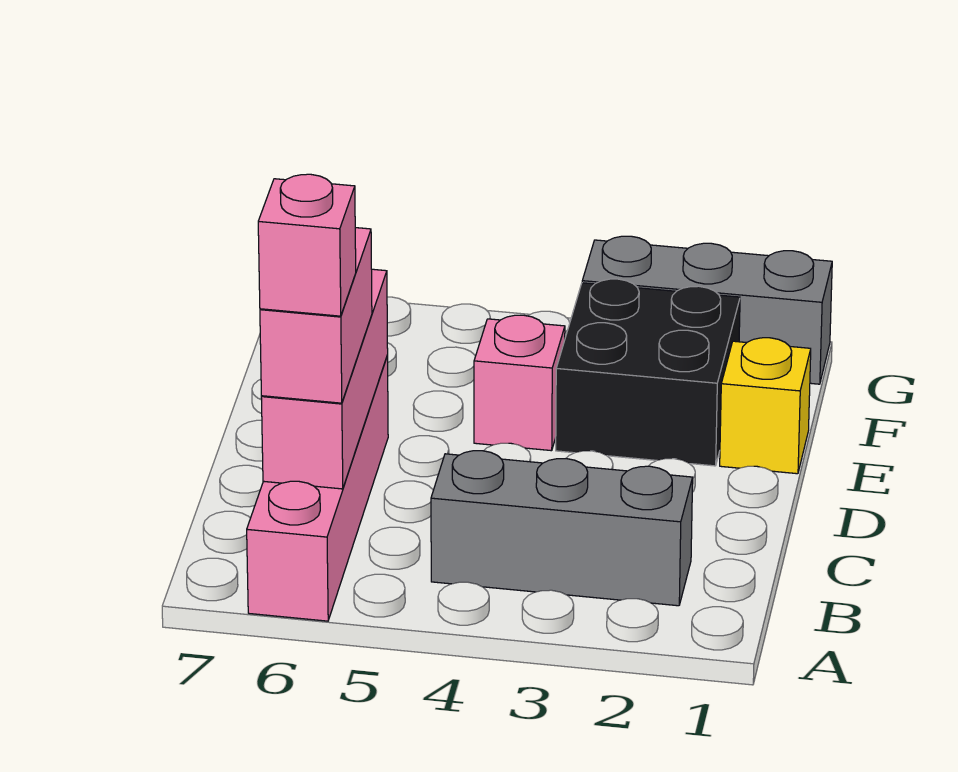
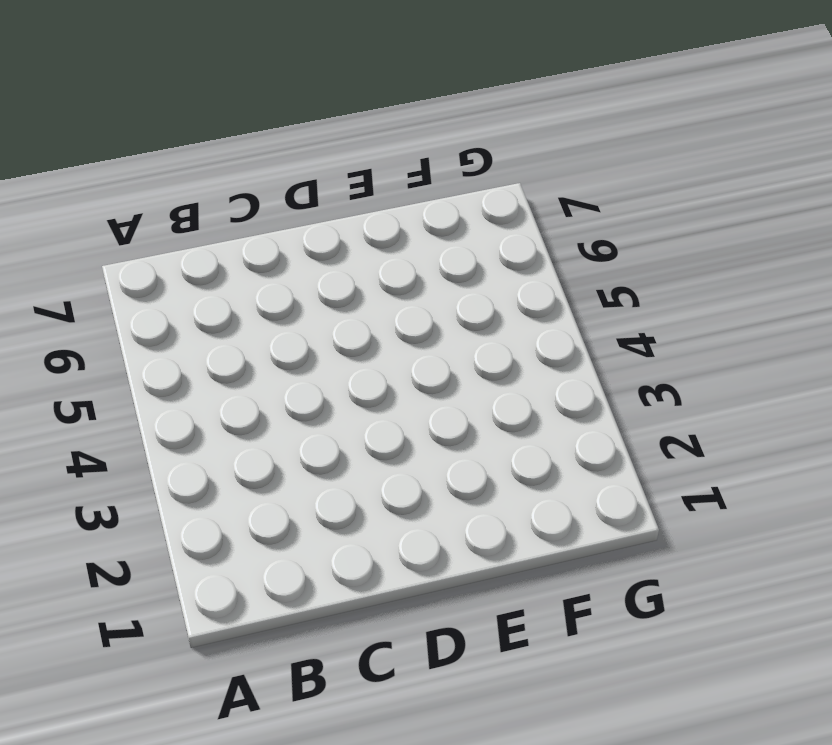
none -> pink brick A6:D6 level 1
none -> grey brick B2:B4 level 1

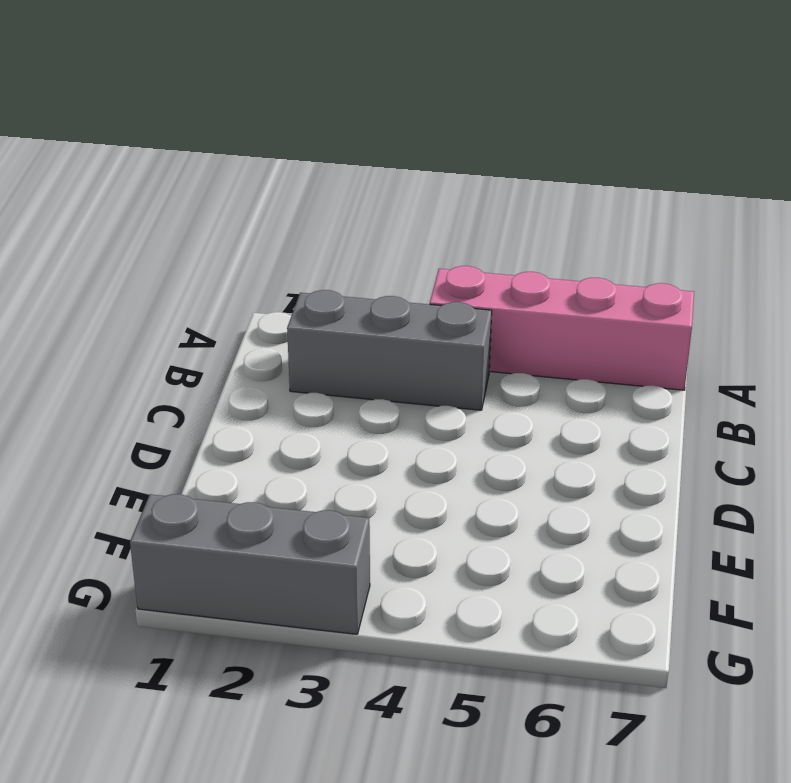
pink brick A4:A7 level 1 -> pink brick A6:D6 level 1
none -> yellow brick E1 level 1
none -> black brick E2:F3 level 1

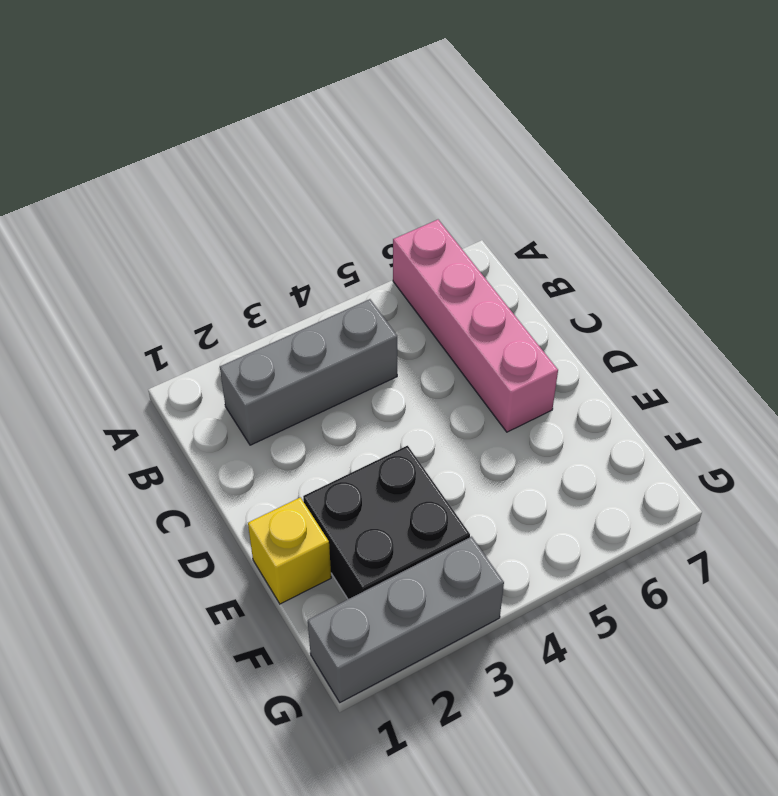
none -> pink brick E4 level 1
none -> pink brick B6:D6 level 2

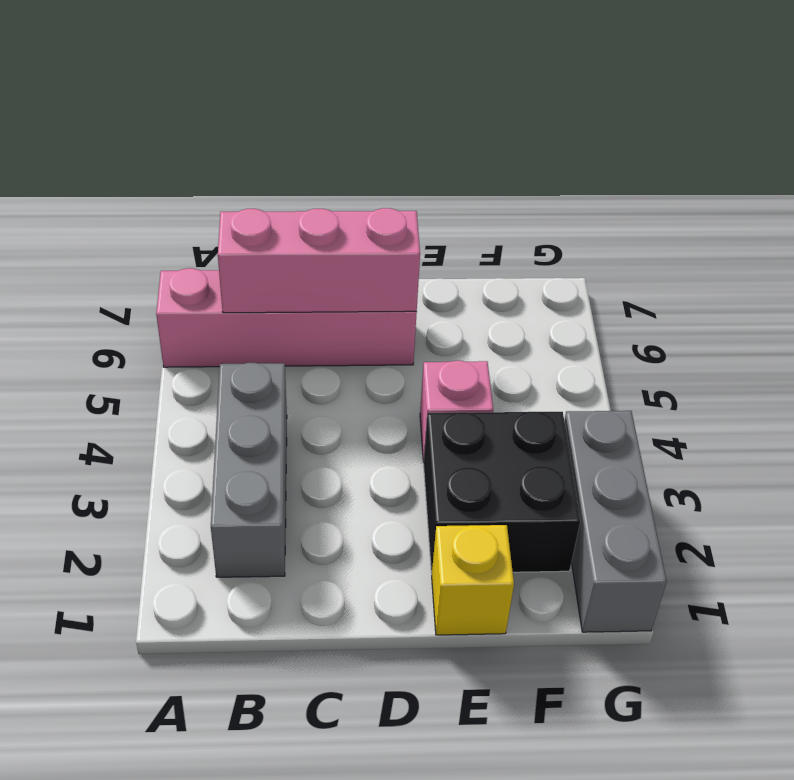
none -> pink brick B6:C6 level 3
none -> pink brick B6 level 4

